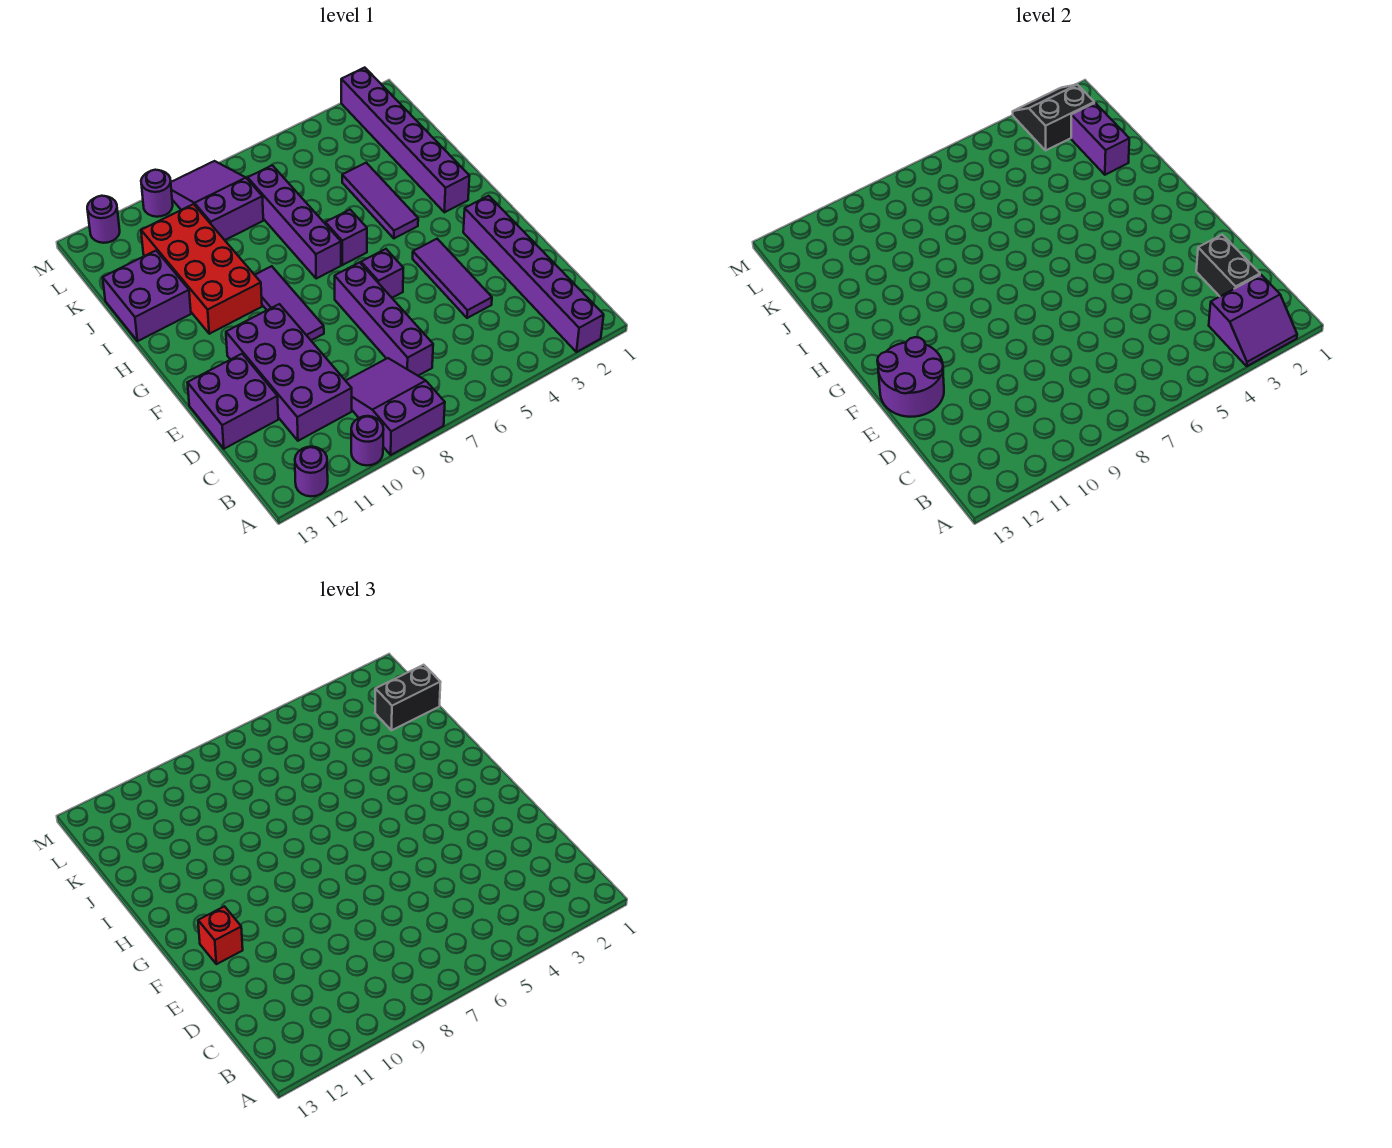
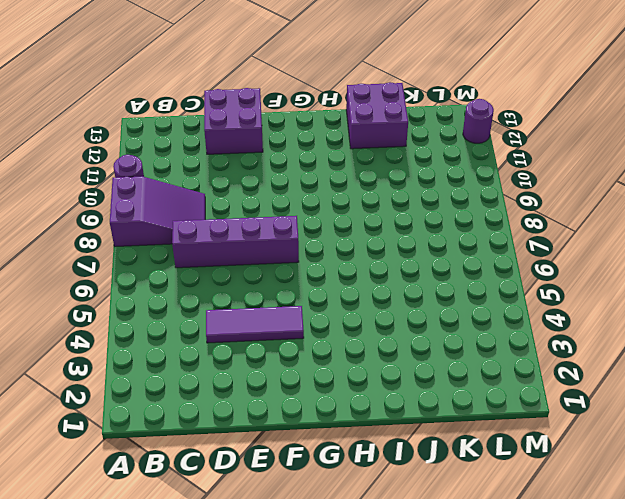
none -> purple brick A2:F2 level 1
none -> purple round brick A12 level 1
none -> purple brick C10:F11 level 1

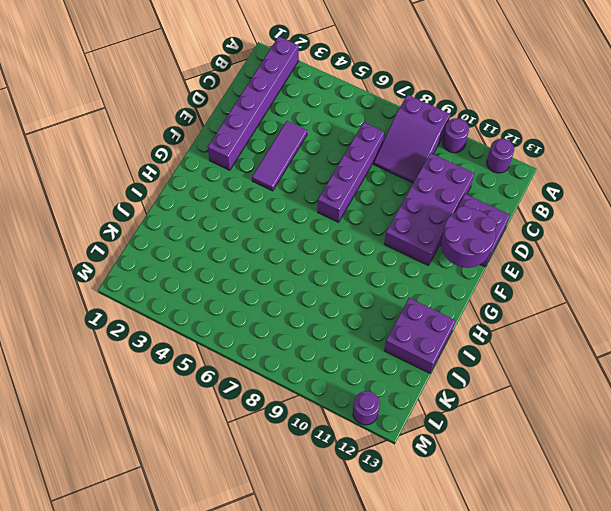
none -> purple brick F6 level 1
none -> purple tile F9:H9 level 1
none -> purple brick H2:M2 level 1

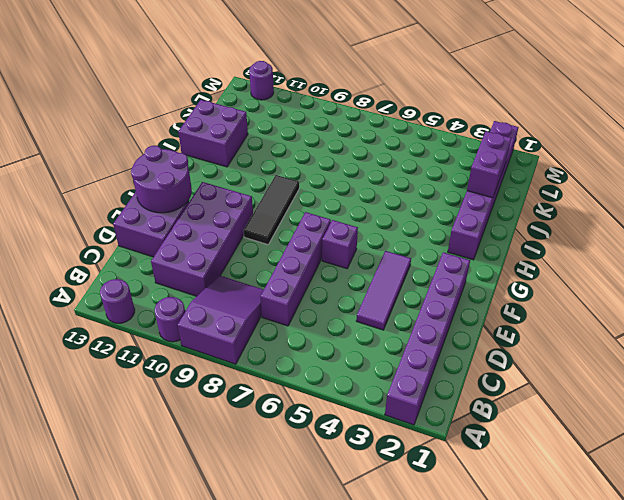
black tile F9:H9 level 1 -> purple tile F9:H9 level 1
none -> purple tile H4:J4 level 1
none -> purple brick H6 level 1
none -> purple brick H7:K7 level 1

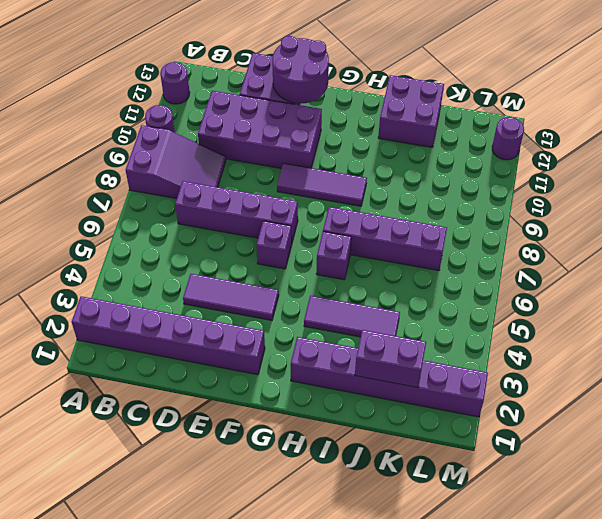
none -> red brick H10:K11 level 1
none -> purple slope K8:M9 level 1 top K
none -> purple round brick M10 level 1

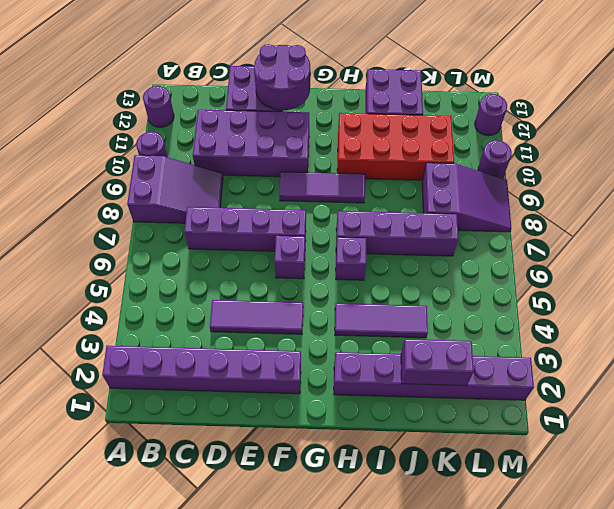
none -> purple slope A2:B3 level 2 top B
none -> black brick C2:D2 level 2
none -> black slope L2:M3 level 2 top L

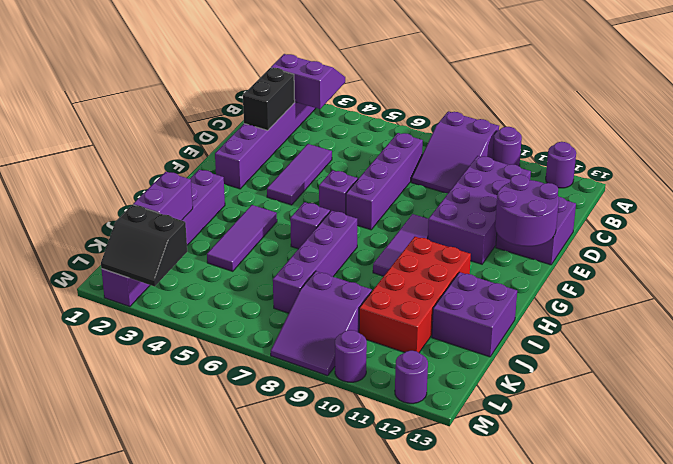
none -> red brick F12 level 3
none -> black brick K1:K2 level 3

